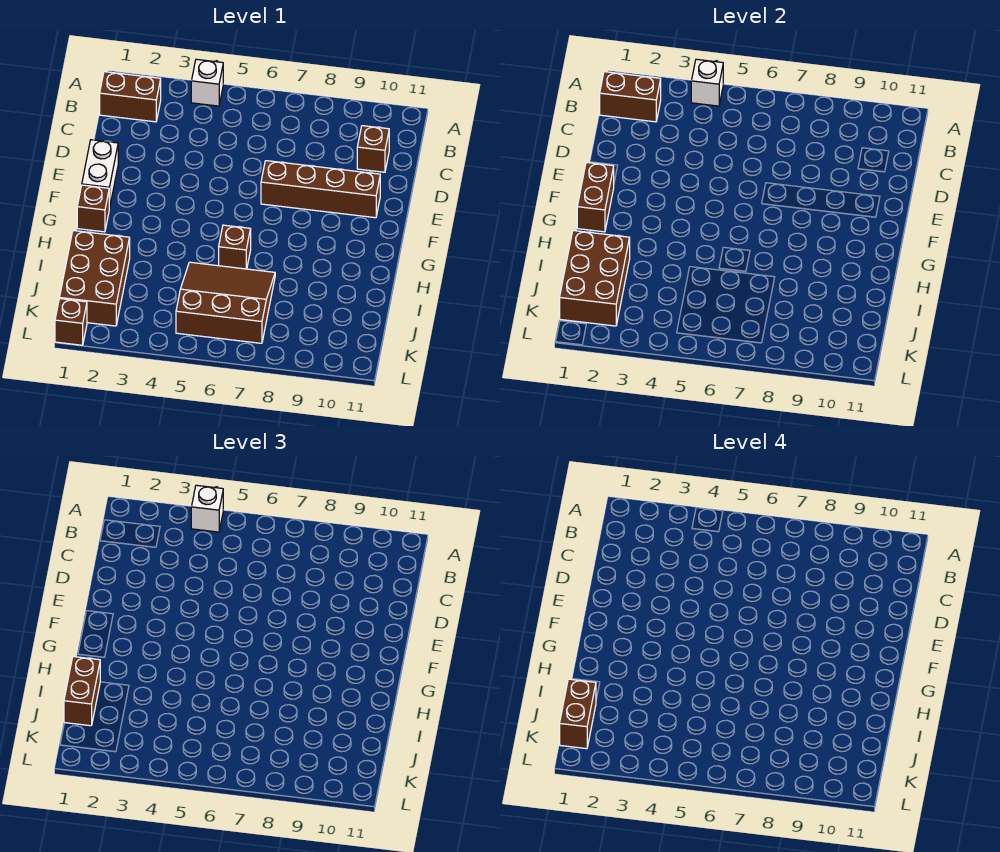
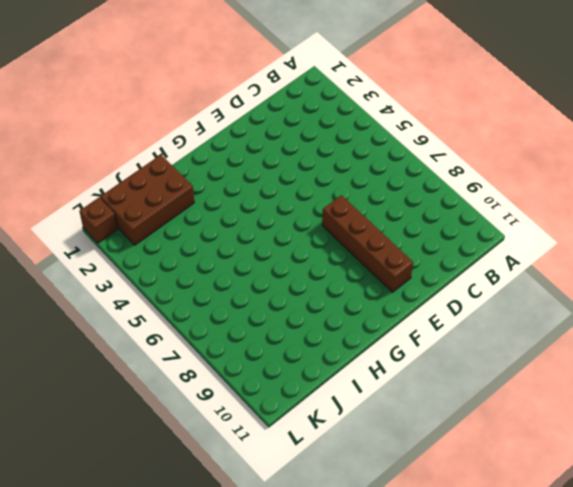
none -> white brick A4 level 1
none -> brown brick B1:B2 level 1
none -> brown brick C10 level 1

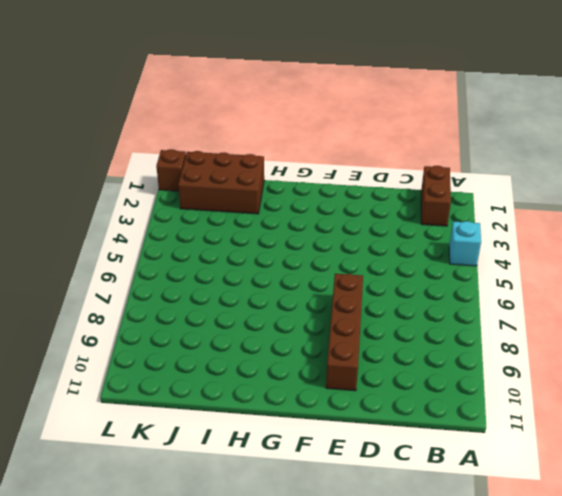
cyan brick A4 level 1 -> white brick A4 level 1
none -> brown brick C10 level 1
none -> white brick E1:F1 level 1
none -> brown brick G1 level 1

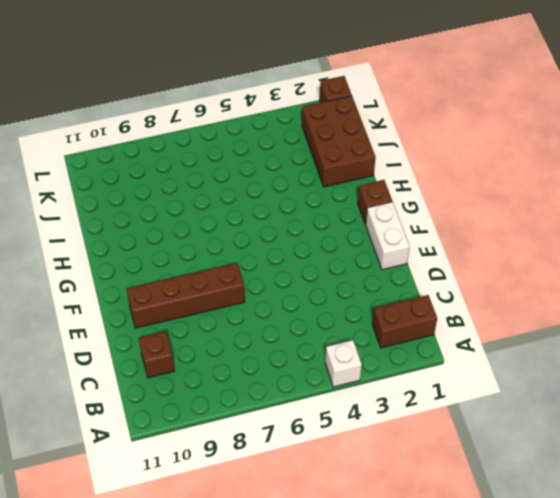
none -> brown brick H6 level 1
none -> brown slope I5:K7 level 1 top K
none -> white brick A4 level 2

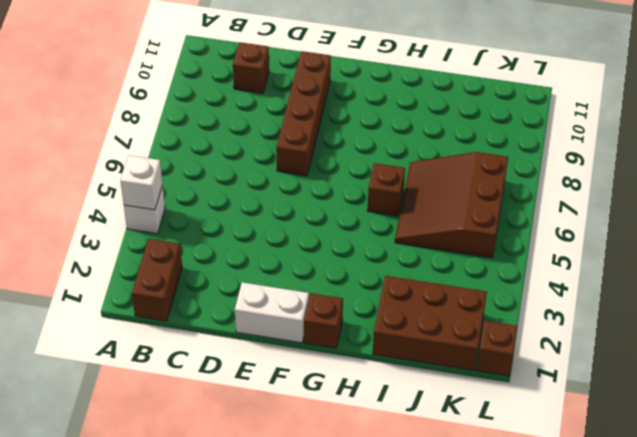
none -> brown brick B1:B2 level 2
none -> brown brick F1:G1 level 2
none -> brown brick I1:K2 level 2

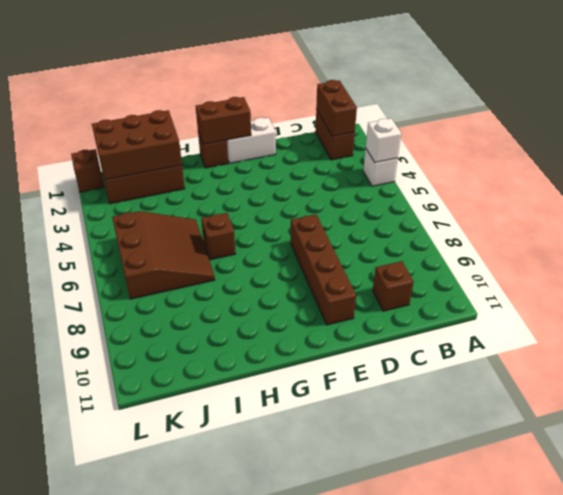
none -> white brick A4 level 3
none -> brown brick I1:J1 level 3
none -> brown brick J1:K1 level 4

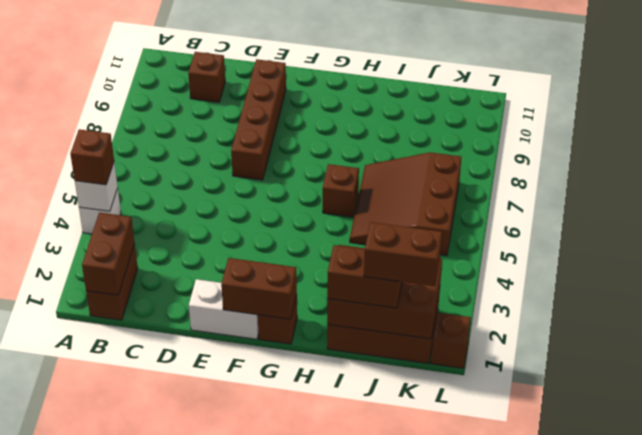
brown brick A4 level 3 -> white brick A4 level 3

